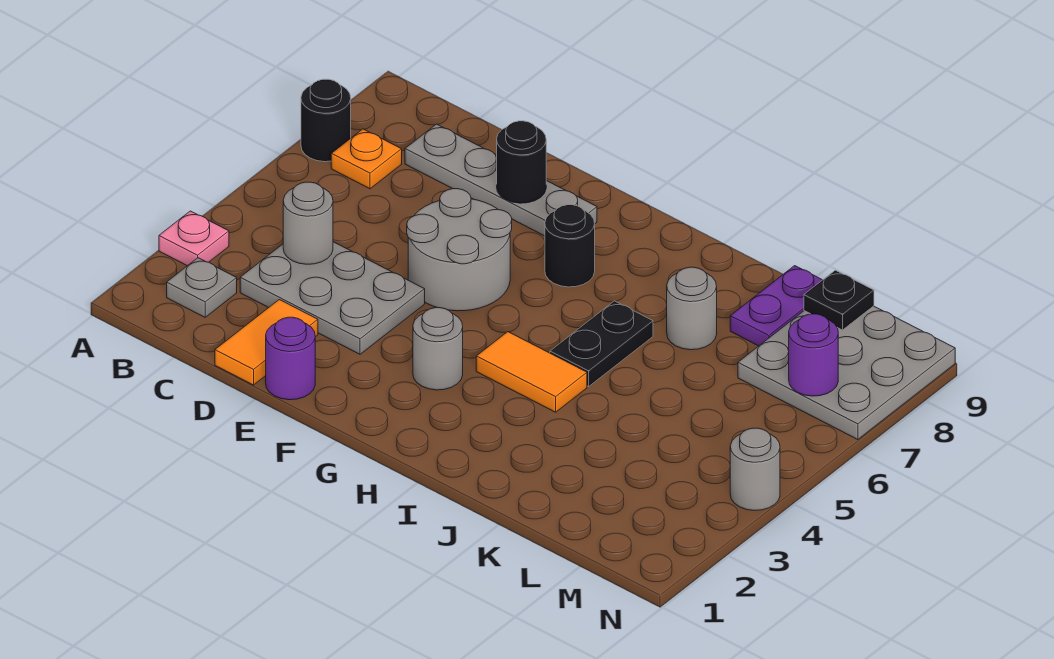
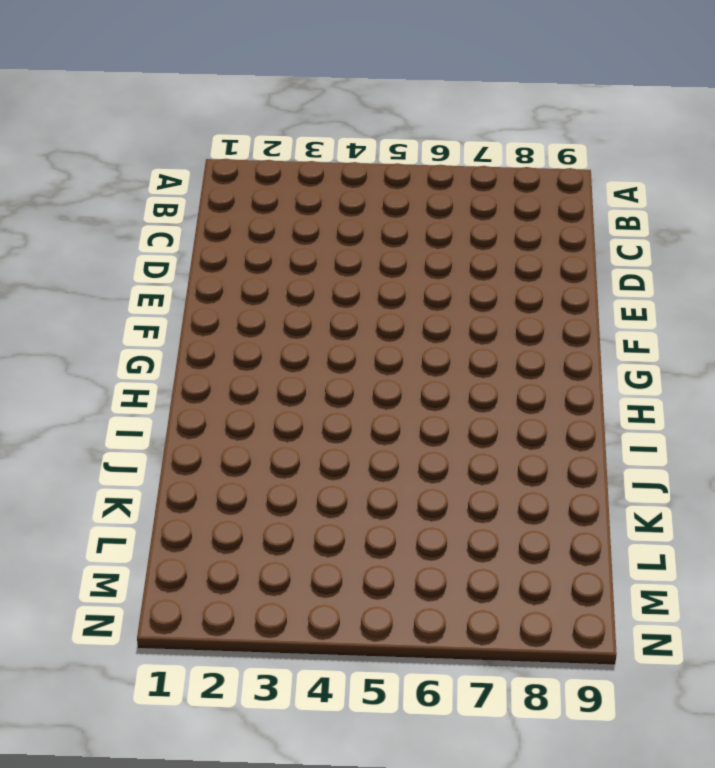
none -> pink plate A3 level 1
none -> black round brick A7 level 1
none -> grey plate B2 level 1

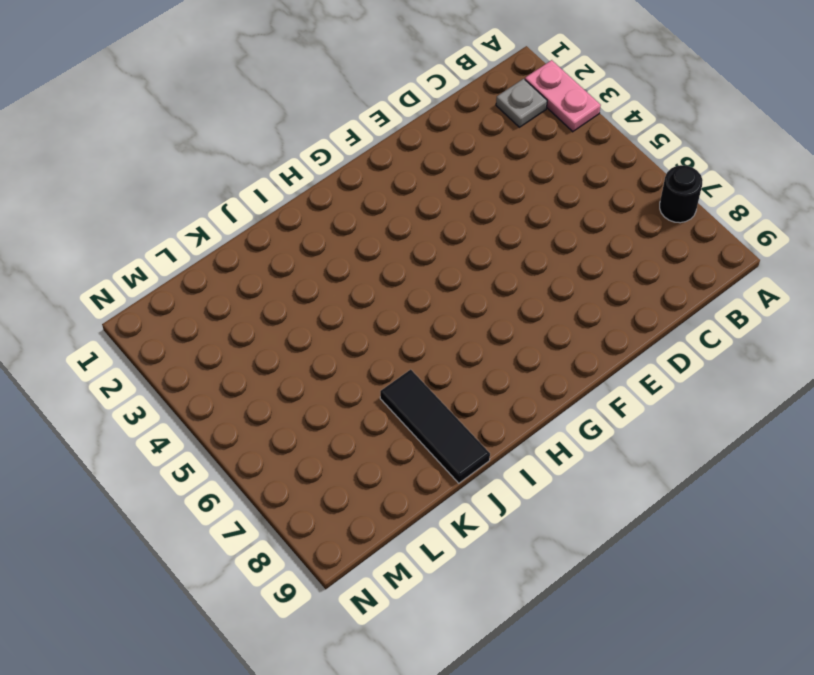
pink plate A2:A3 level 1 -> pink plate A3 level 1
black tile J7:J9 level 1 -> grey round brick J7 level 1
none -> orange plate B7 level 1
none -> grey plate C3:E4 level 1
none -> grey plate C8:F8 level 1

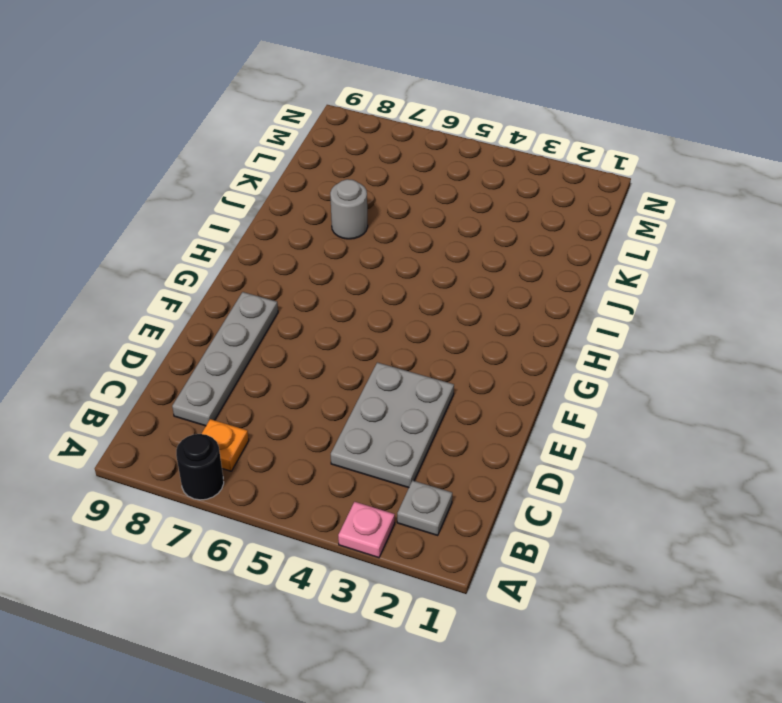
none -> orange tile D1:D2 level 1
none -> purple round brick E1 level 1
none -> grey round brick E5:F6 level 1

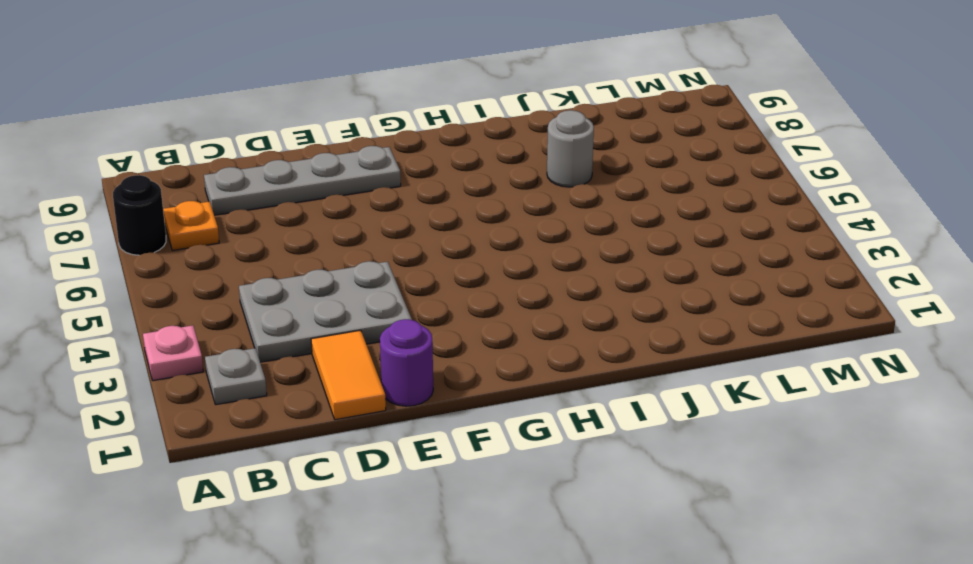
none -> grey round brick E5:F6 level 1
none -> grey round brick G3 level 1
none -> black round brick G7 level 1

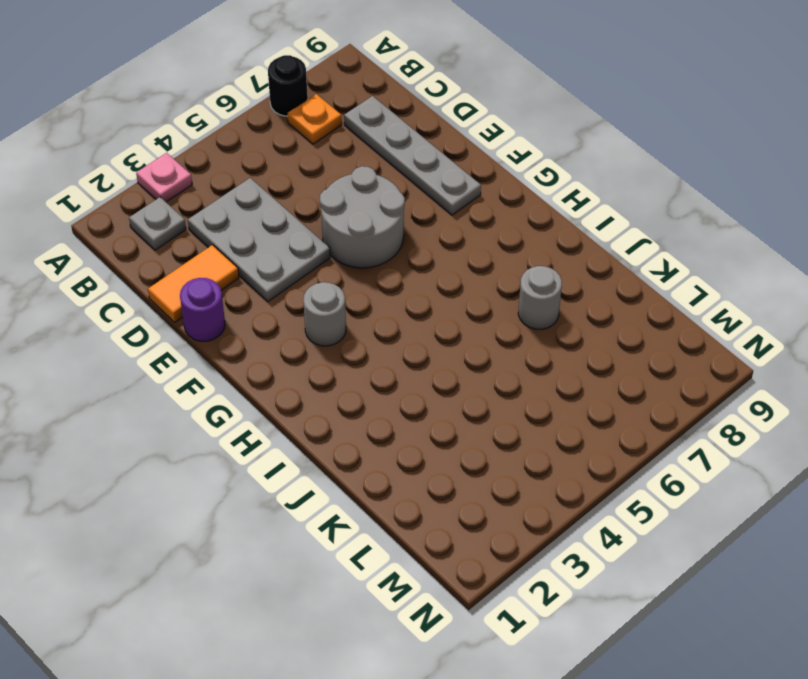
none -> black round brick G7 level 1
none -> orange tile H4:I4 level 1
none -> black plate I5:I6 level 1

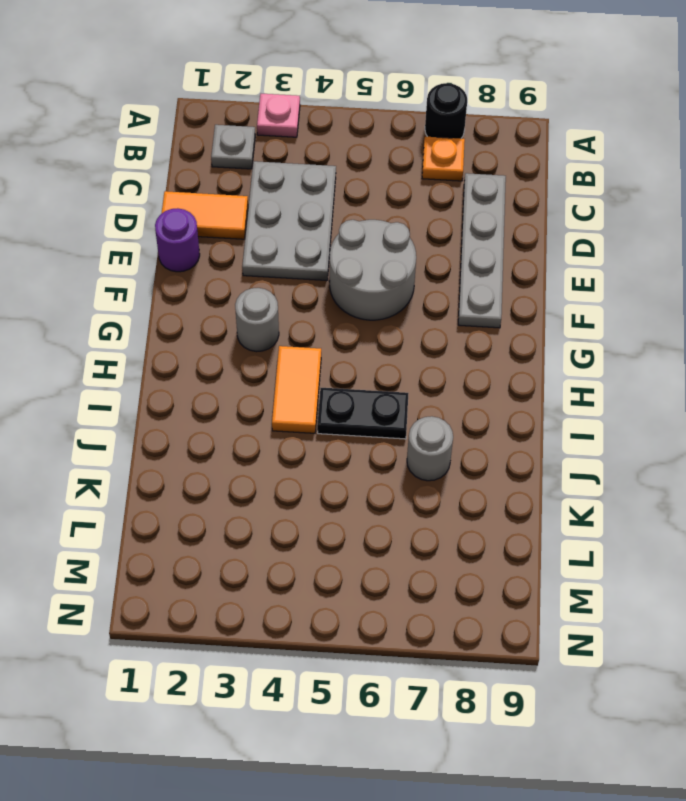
none -> black round brick G7 level 1
none -> purple plate K8:K9 level 1
none -> grey plate L7:N9 level 1

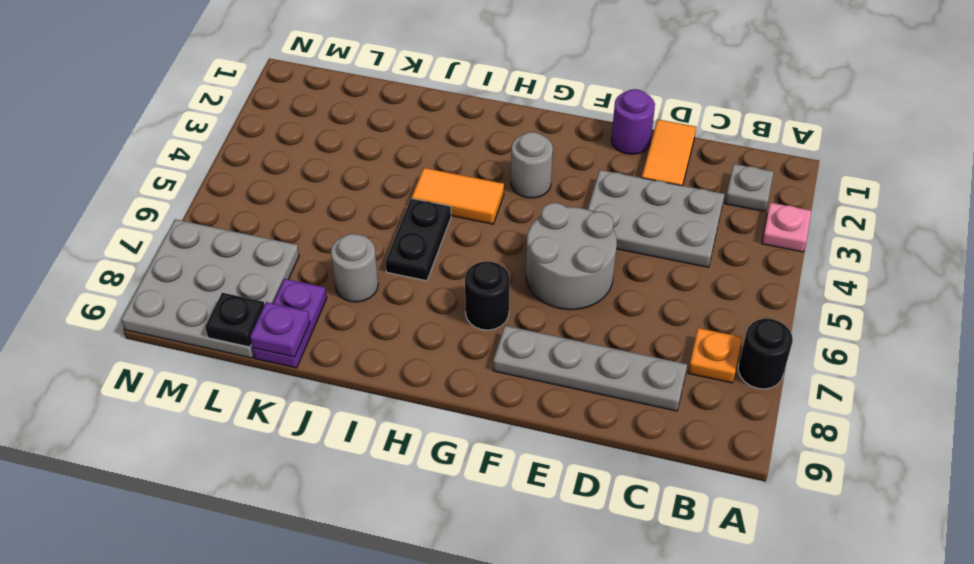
purple plate K9 level 2 -> none
none -> grey round brick N4 level 1
none -> grey round brick C4 level 2
none -> black round brick E8 level 2

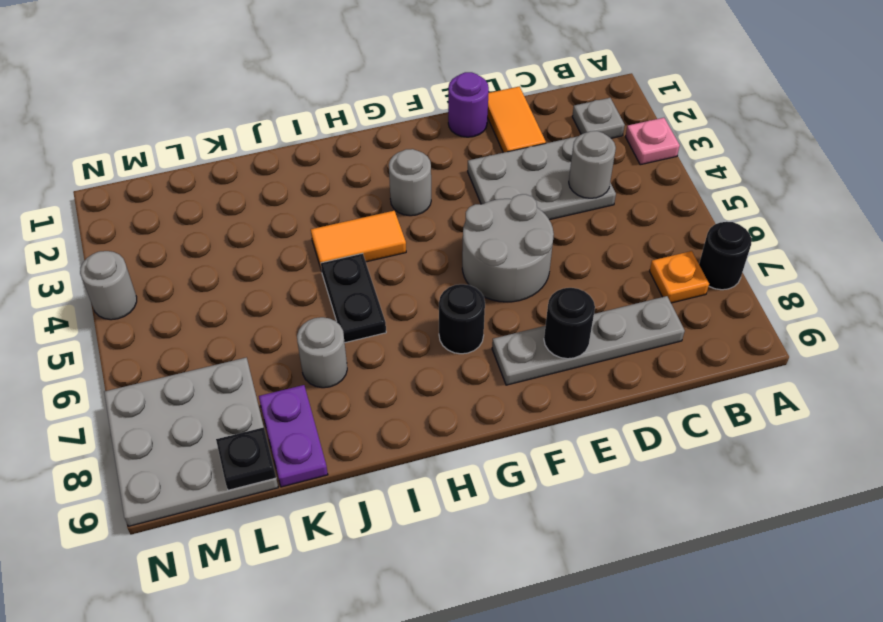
none -> purple round brick M7 level 2

